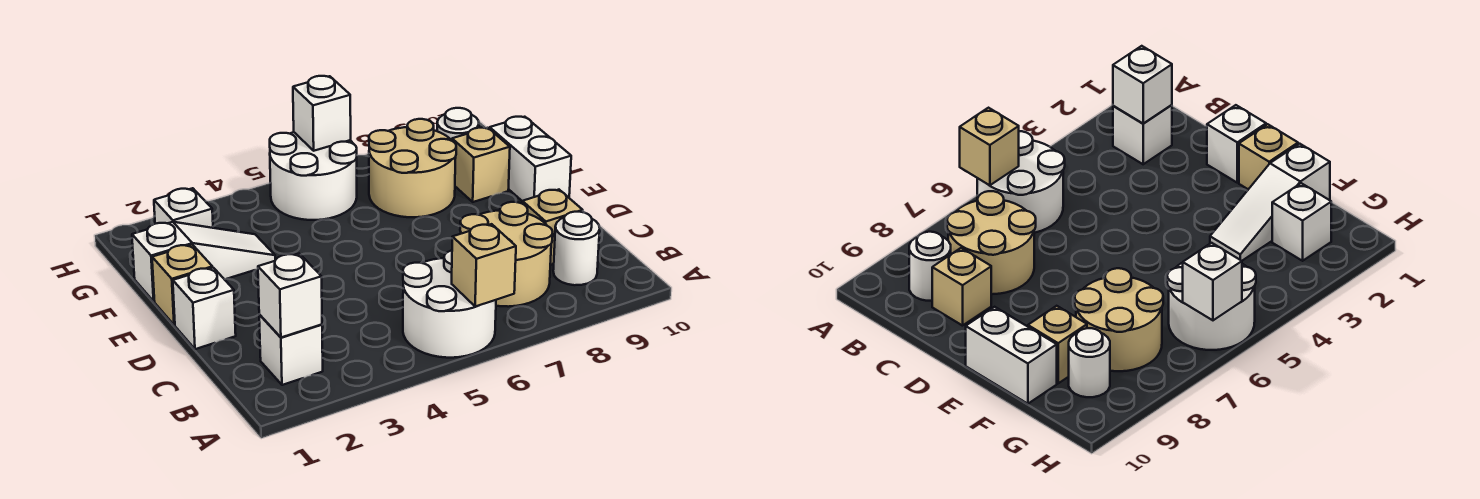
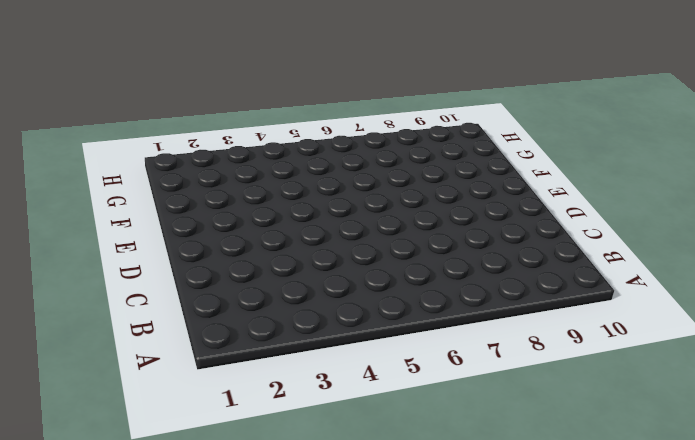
none -> white round brick A5:B6 level 1
none -> white brick B2 level 1
none -> tan round brick B7:C8 level 1

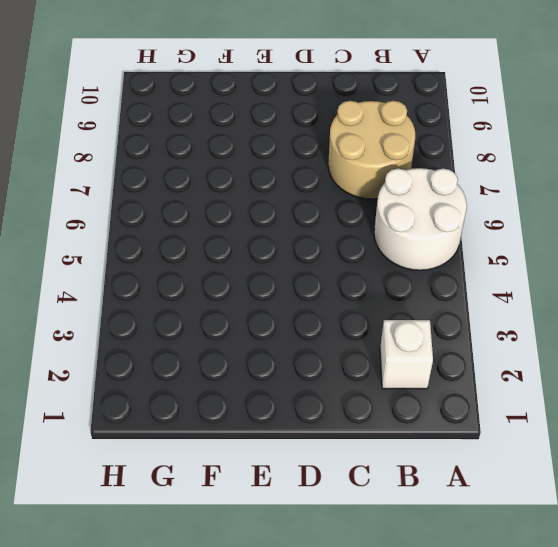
none -> white round brick B9 level 1
none -> tan brick C9 level 1
none -> white brick D1 level 1

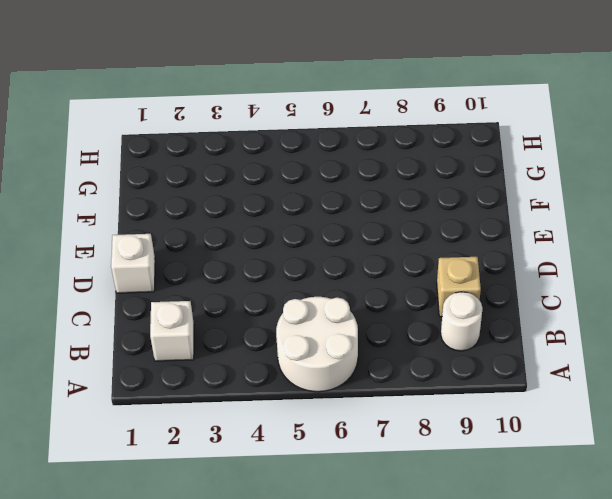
none -> tan round brick B7:C8 level 1
none -> tan brick E1 level 1
none -> white brick E10:F10 level 1

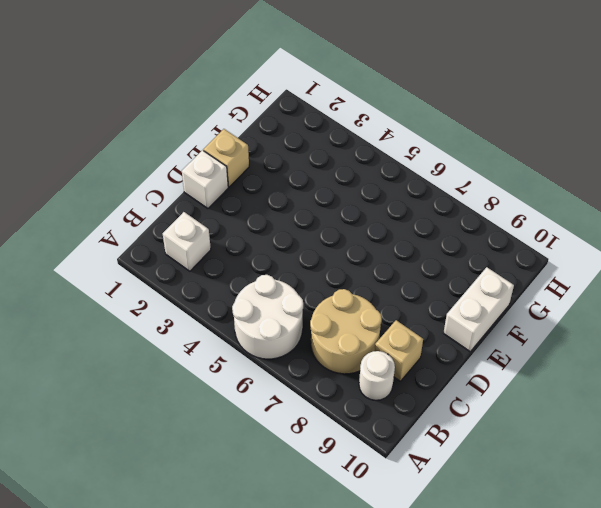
none -> white slope F1:F3 level 1 top 1
none -> tan round brick F7:G8 level 1
none -> tan brick F9 level 1

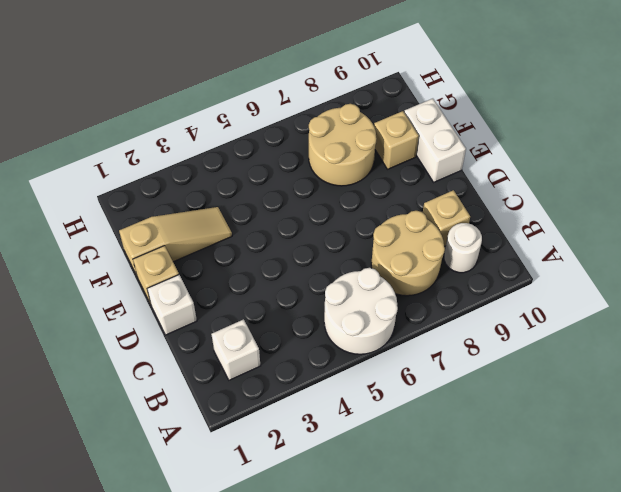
tan slope F1:F3 level 1 top 1 -> white slope F1:F3 level 1 top 1
none -> white brick G2 level 1
none -> white round brick G5:H6 level 1
none -> white round brick G9 level 1

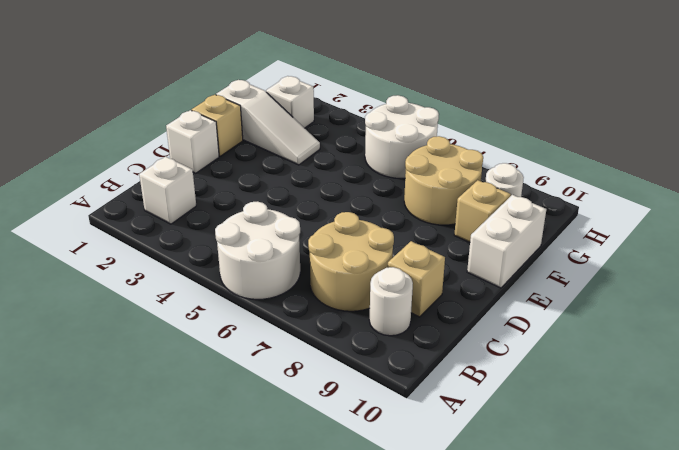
none -> tan brick A6 level 2
none -> white brick B2 level 2
none -> white brick H6 level 2

